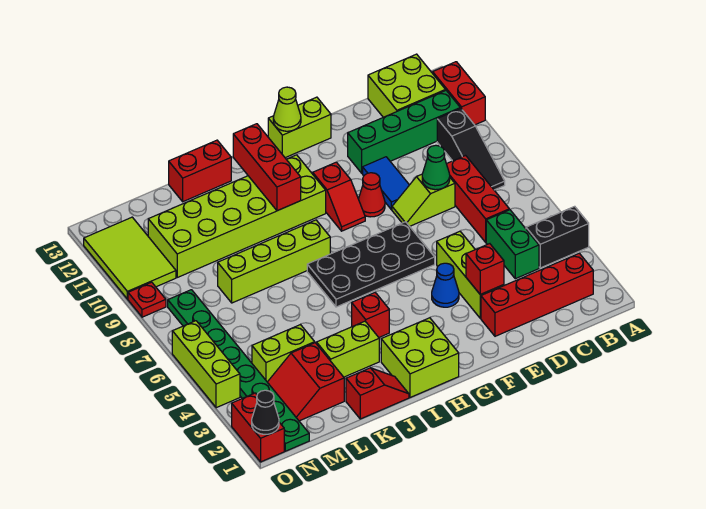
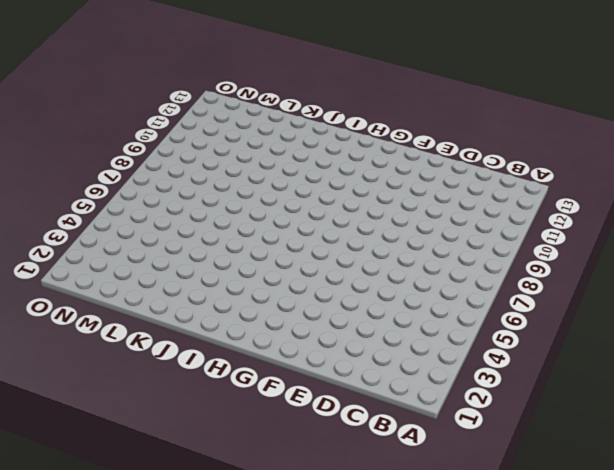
none -> black brick A4:B4 level 1
none -> red brick A11:A12 level 1
none -> red brick B2:E2 level 1
none -> black slope B8:B10 level 1 top 10

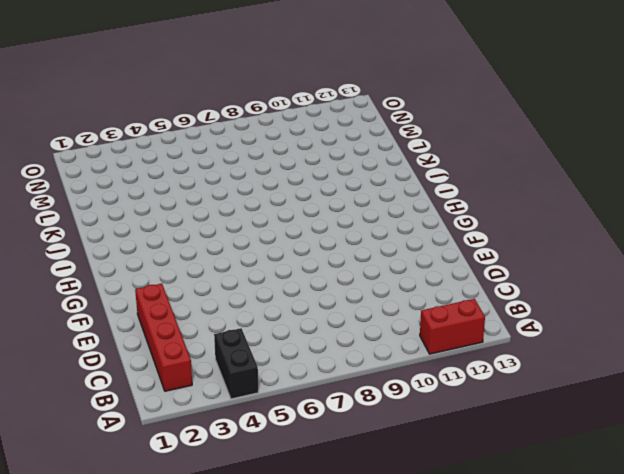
none -> black slope B8:B10 level 1 top 10
none -> green brick B11:E11 level 1
none -> lime brick B12:C13 level 1
none -> green brick C4:C5 level 1

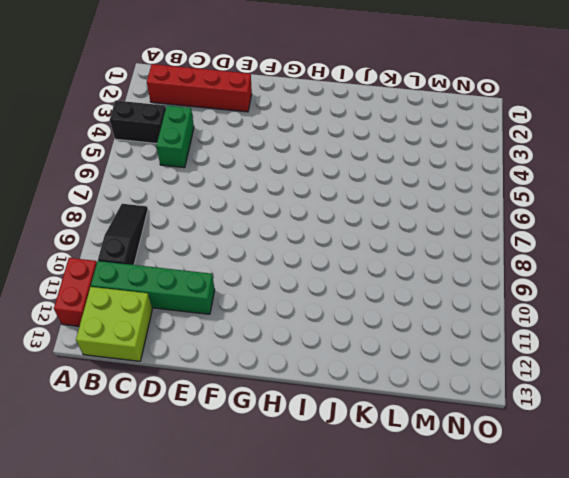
none -> red brick C6:C8 level 1
none -> lime slope D8:E8 level 1 top D
none -> lime brick E3:E5 level 1
none -> blue tile E9:E10 level 1

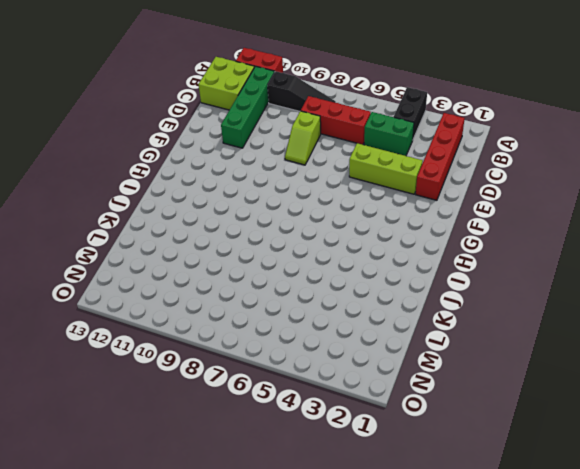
none -> blue tile E9:E10 level 1
none -> blue cone F4 level 1
none -> black plate F6:I7 level 1
none -> red cone F9 level 1

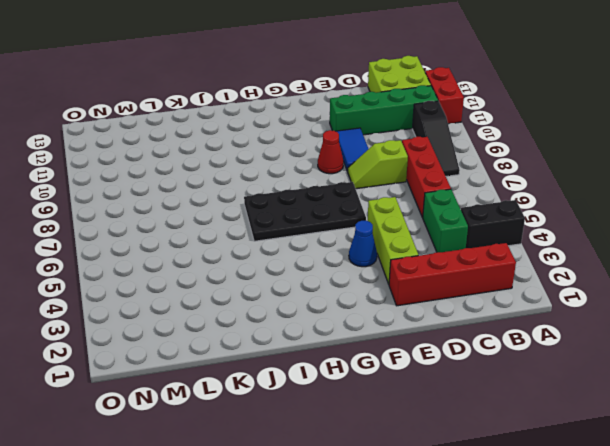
none -> lime brick F13:G13 level 1
none -> red slope G9:G10 level 1 top 10
none -> lime brick H1:I2 level 1
none -> lime brick H10:M11 level 1

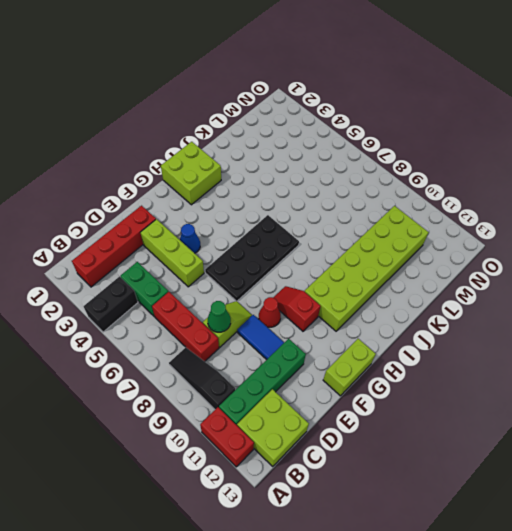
none -> red brick I4 level 1
none -> lime brick I8:L8 level 1
none -> red slope J1:K1 level 1 top K
none -> lime brick J3:K3 level 1

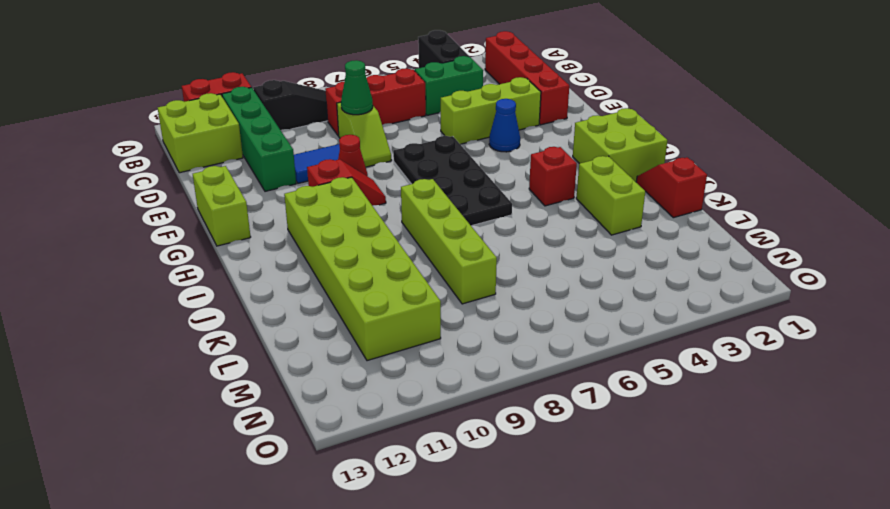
none -> red brick J13:K13 level 1
none -> red slope L2:M3 level 1 top L
none -> lime brick L4:M4 level 1
none -> green plate N1:N8 level 1

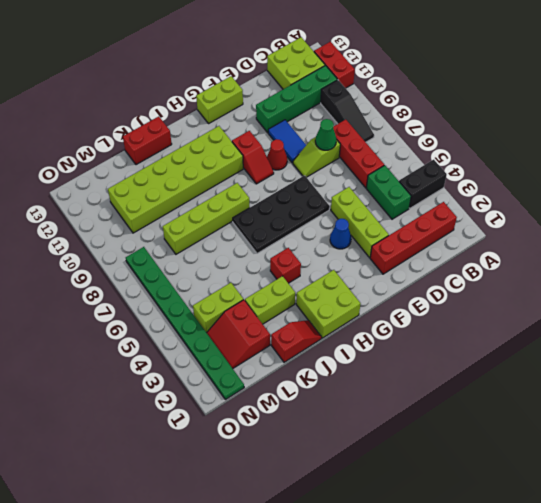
none -> lime tile N10:O12 level 1
none -> red brick O1:O2 level 1
none -> lime brick O4:O6 level 1
none -> red plate O9 level 1

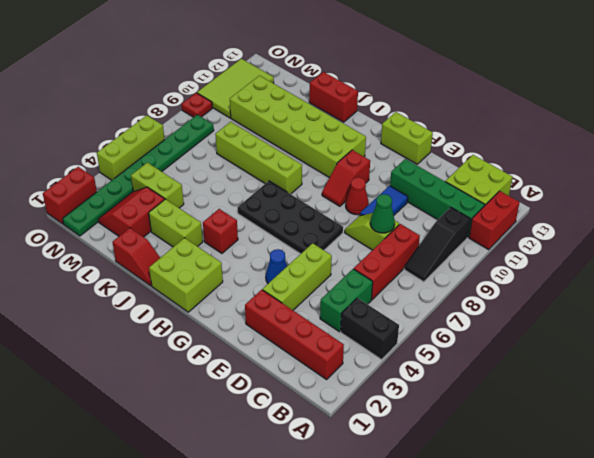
none -> red brick E3 level 2
none -> lime cone G13 level 2
none -> red brick I10:I12 level 2
none -> black cone O1 level 2

